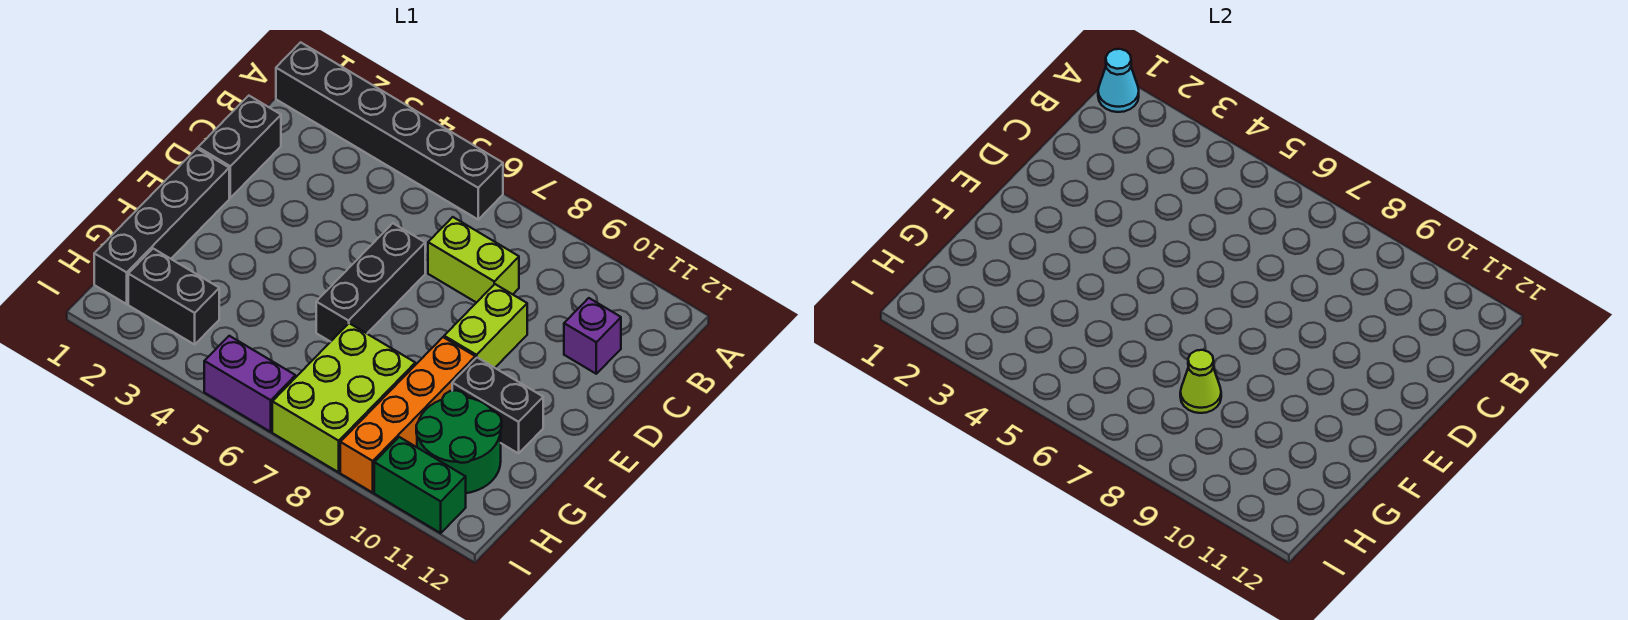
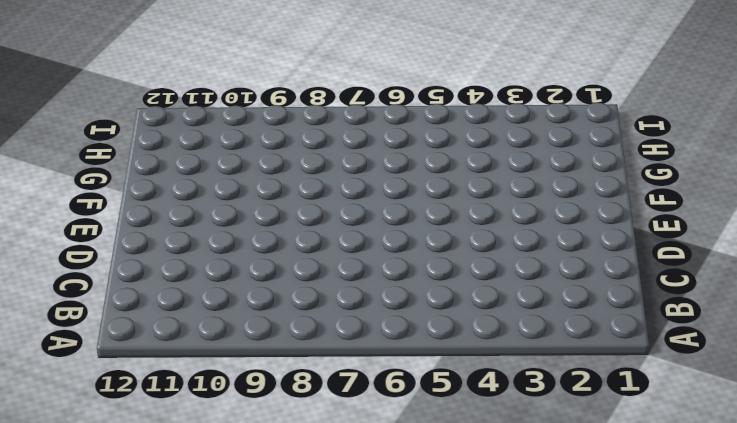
none -> black brick A1:A6 level 1
none -> black brick C1:D1 level 1
none -> lime brick C7:C8 level 1

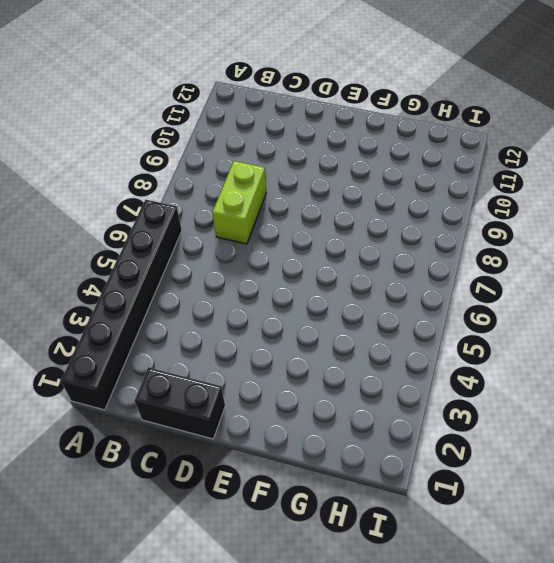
none -> purple brick C11 level 1
none -> black brick D6:F6 level 1
none -> lime brick D9:E9 level 1

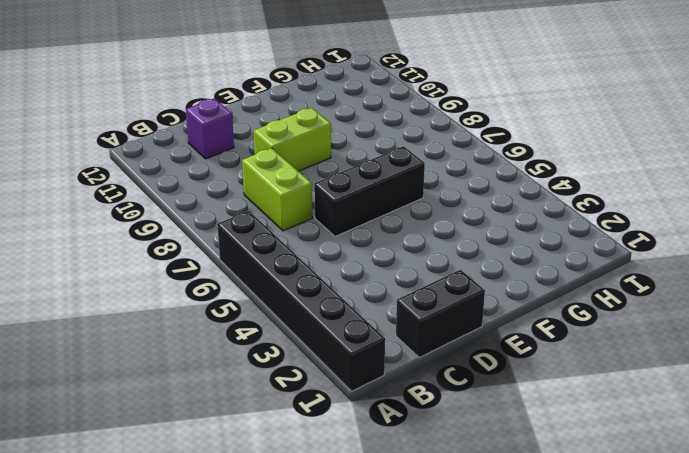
none -> black brick E1:H1 level 1
none -> orange brick F9:I9 level 1
none -> black brick F10:F11 level 1

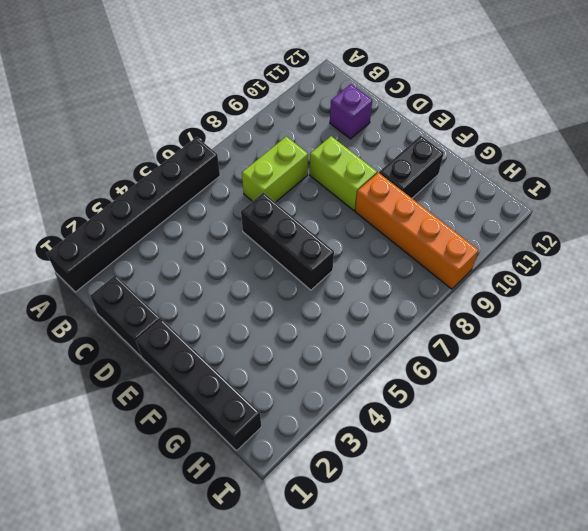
none -> lime brick G7:I8 level 1
none -> green round brick G10:H11 level 1
none -> black brick H2:H3 level 1

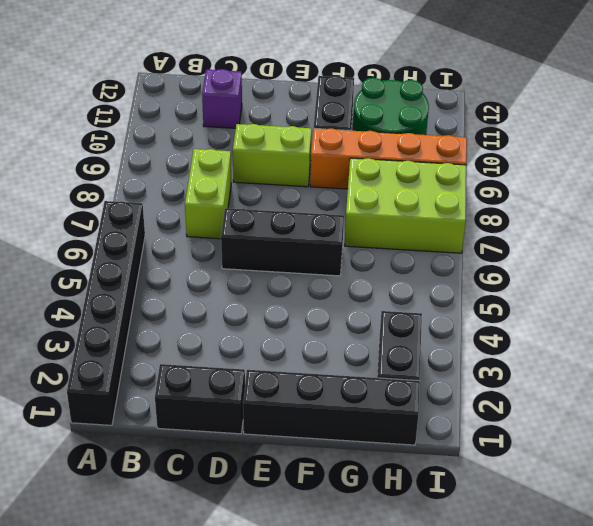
none -> purple brick I5:I6 level 1
none -> green brick I10:I11 level 1
none -> cyan cone A1 level 2

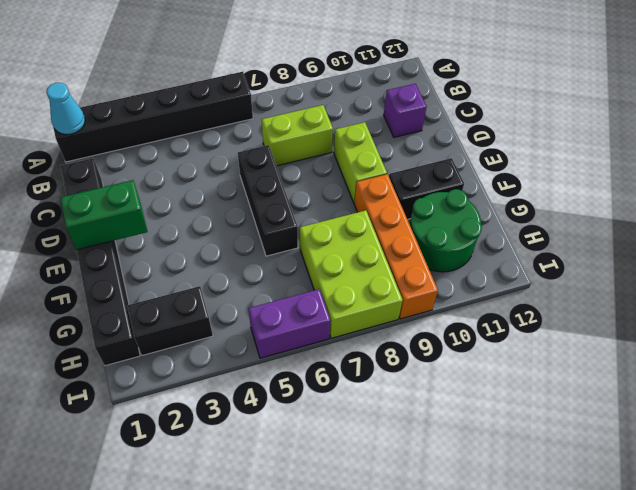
green brick E1:E2 level 2 -> green brick I10:I11 level 1
none -> lime cone G8 level 2

